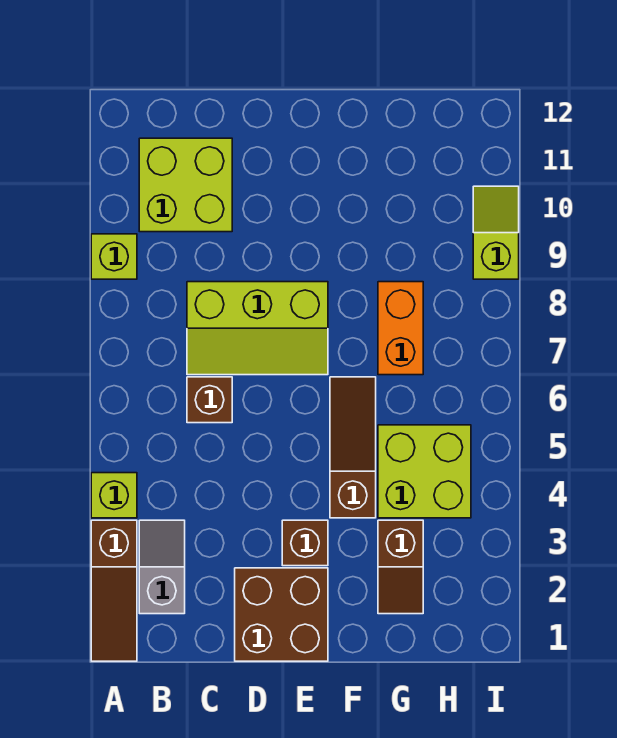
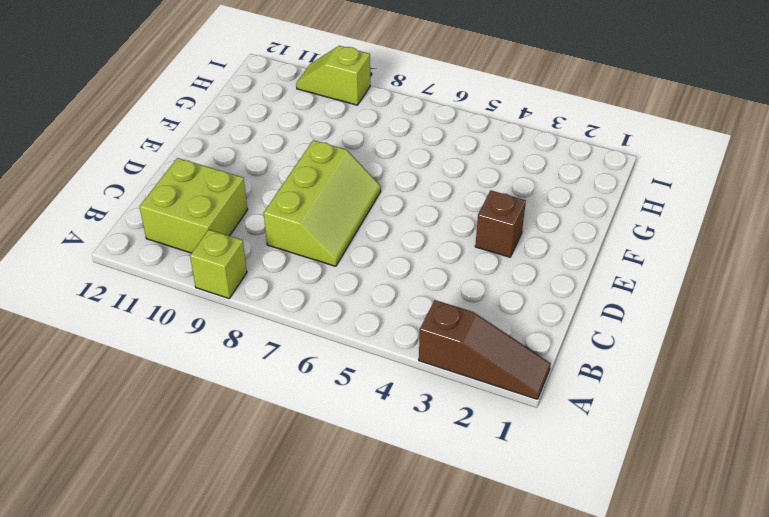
none -> lime brick A4 level 1
none -> grey slope B2:B3 level 1 top 2
none -> brown brick C6 level 1

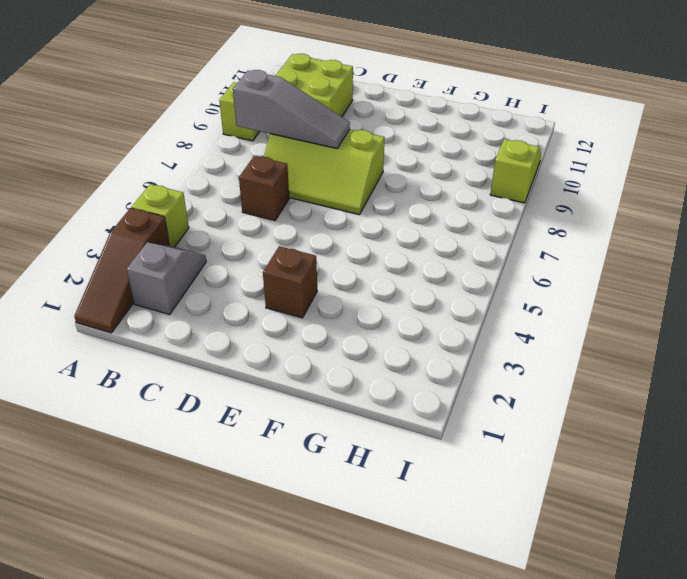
grey slope B8:D8 level 2 top B -> none
none -> brown brick D1:E2 level 1
none -> brown slope F4:F6 level 1 top 4
none -> brown slope G2:G3 level 1 top 3

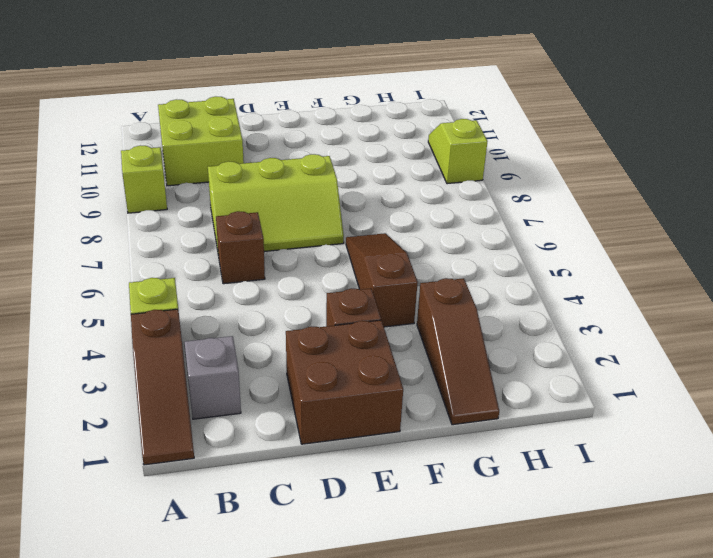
brown slope G1:G3 level 1 top 3 -> brown slope G2:G3 level 1 top 3
none -> lime brick G4:H5 level 1
none -> orange brick G7:G8 level 1

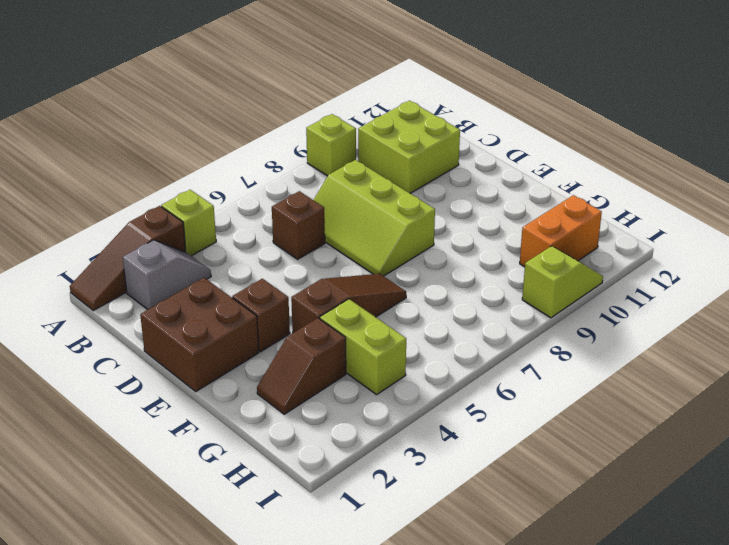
lime brick G4:H4 level 1 -> lime brick G4:H5 level 1
orange brick H10:H11 level 1 -> orange brick G7:G8 level 1

